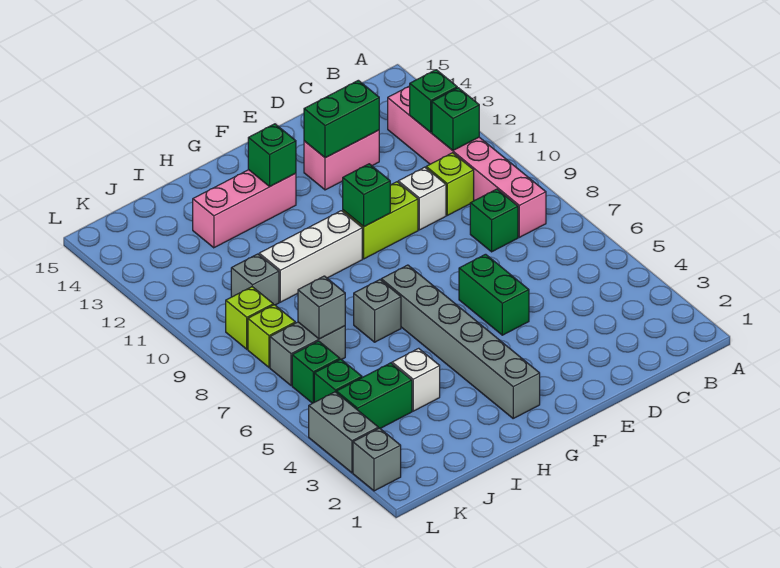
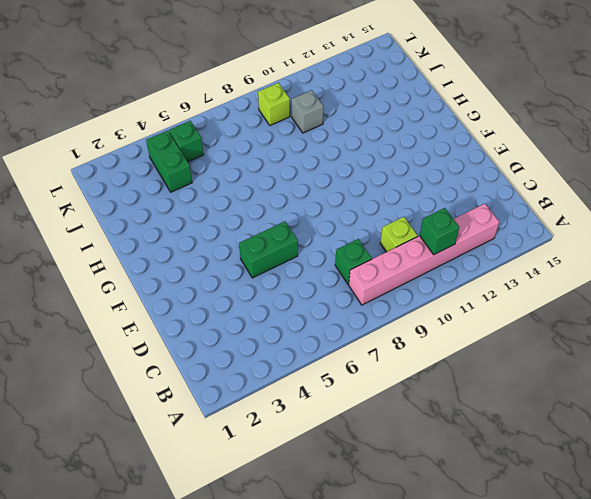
none -> white brick D10 level 1
none -> pink brick D13:E13 level 1
none -> lime brick E10:F10 level 1

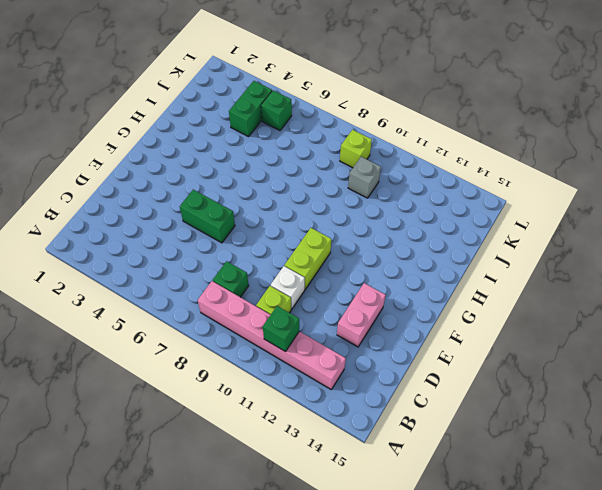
none -> grey brick G2:G7 level 1
none -> white brick G10:I10 level 1
none -> pink brick G13:I13 level 1

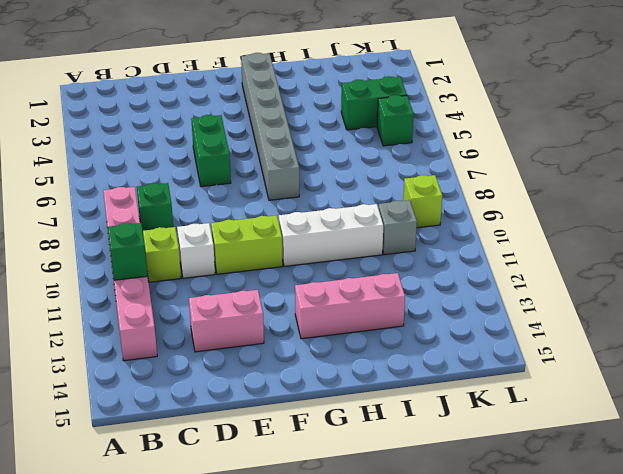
none -> grey brick H7 level 1
none -> white brick I4 level 1
none -> grey brick J7:K7 level 1

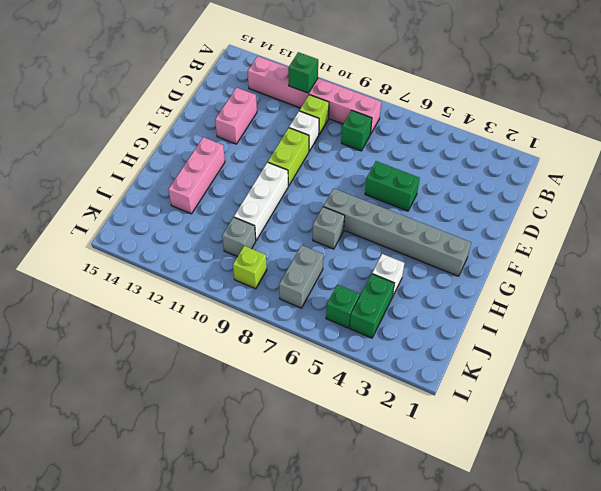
none -> green brick K6 level 1
none -> lime brick K8 level 1
none -> grey brick L2 level 1

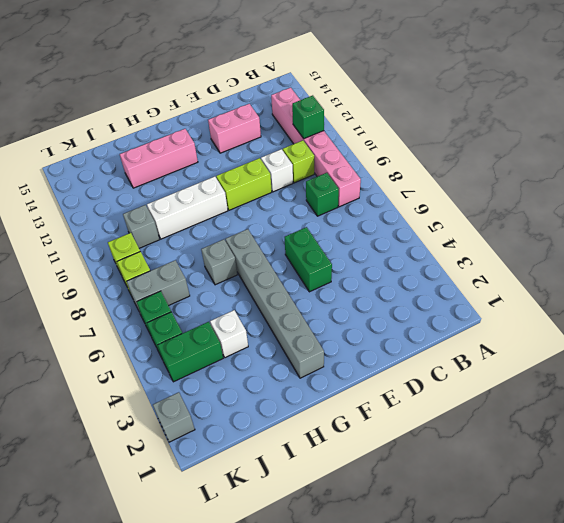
none -> grey brick L3:L4 level 1
none -> green brick B12 level 2
none -> green brick D13:E13 level 2

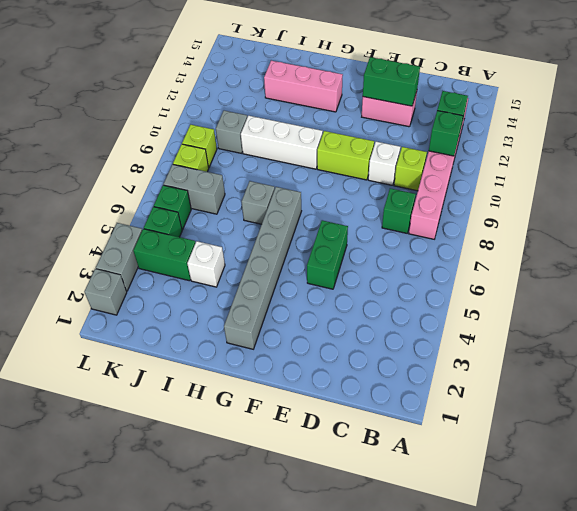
none -> green brick F10 level 2
none -> green brick G13 level 2
none -> grey brick J7 level 2

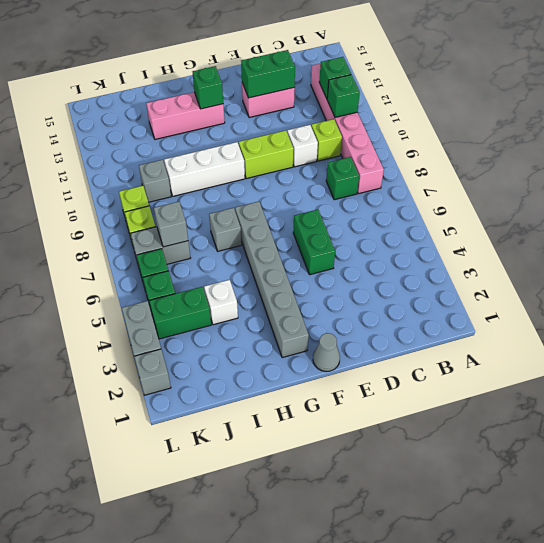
grey cone F1 level 1 -> none
none -> green brick F10 level 2

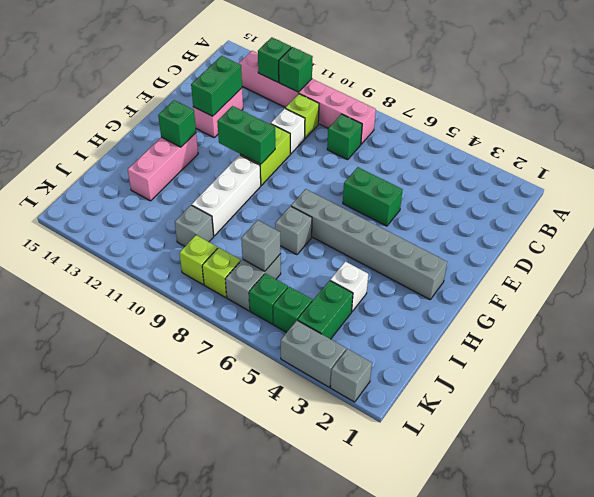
green brick F10:F11 level 2 -> green brick F10 level 2

